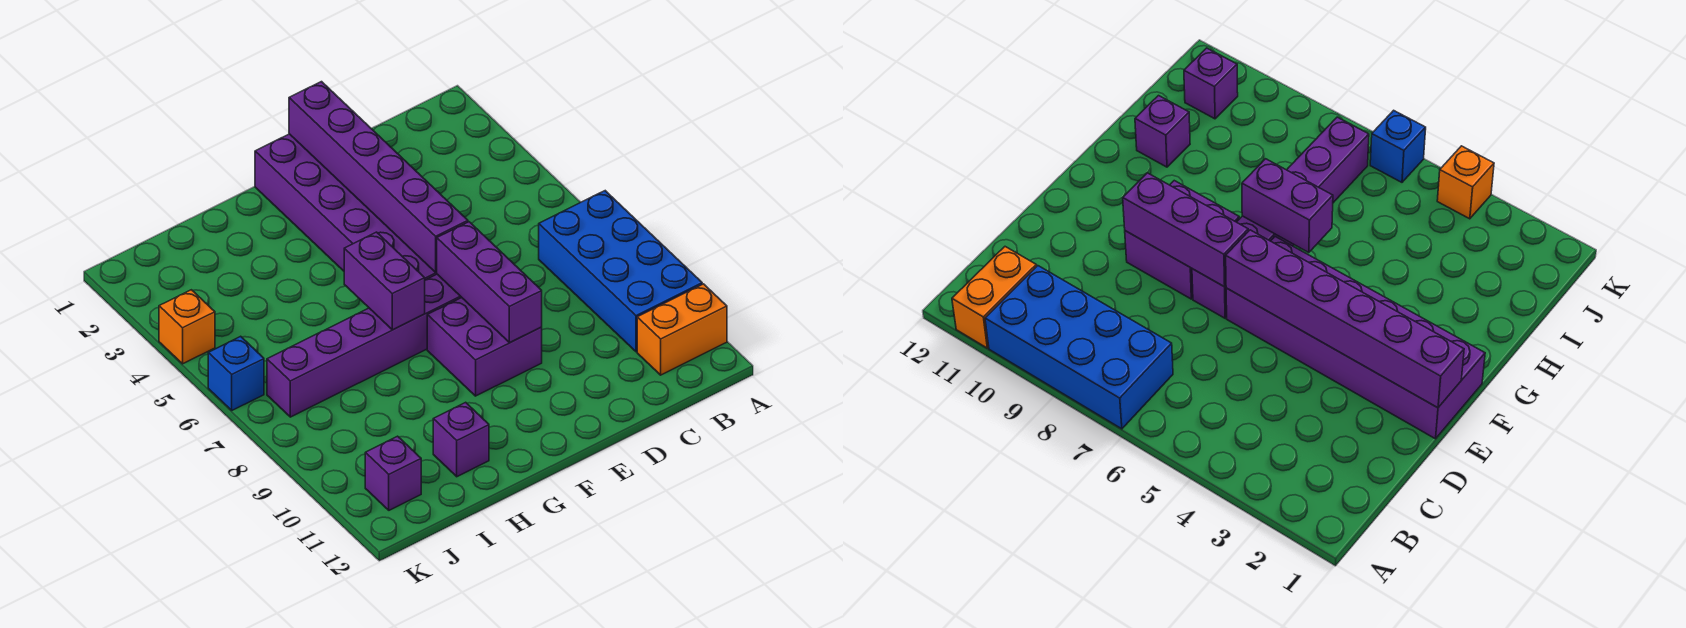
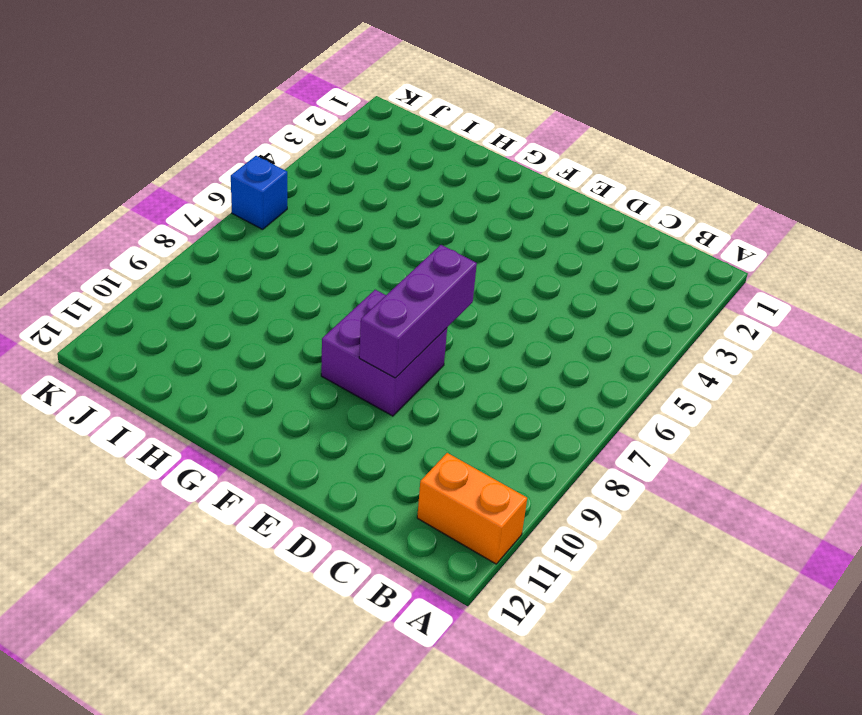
none -> blue brick A7:B10 level 1
none -> purple brick E1:F6 level 1
none -> purple brick E7:J7 level 1

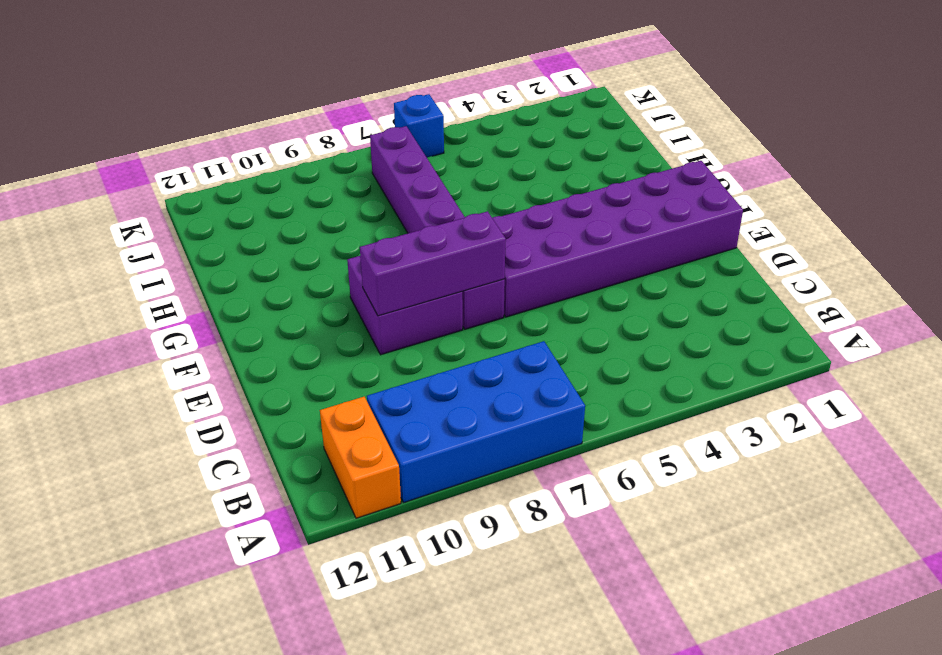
none -> purple brick H11 level 1
none -> purple brick J11 level 1
none -> orange brick K4 level 1

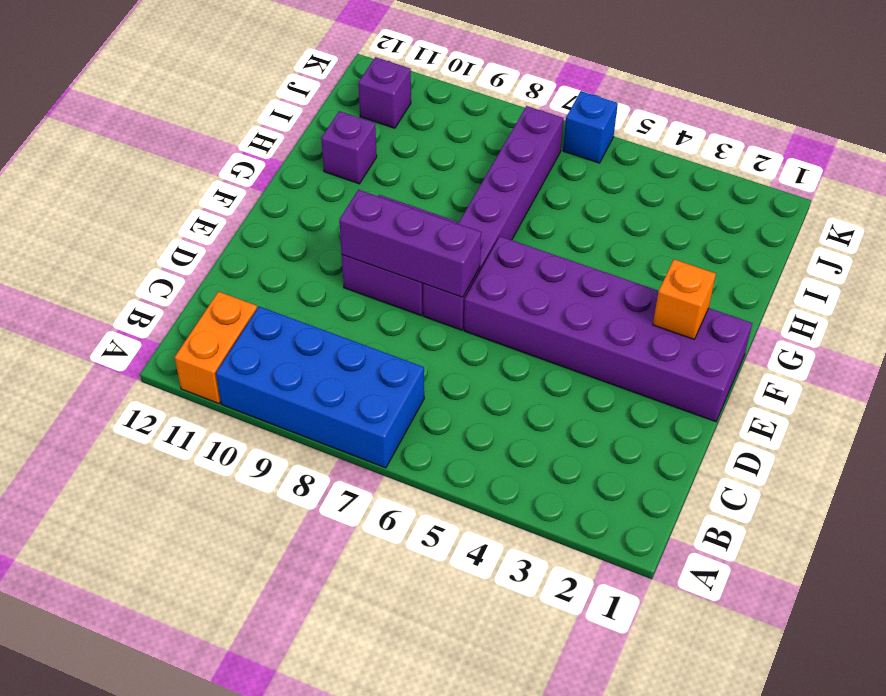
orange brick F2 level 2 -> orange brick K4 level 1
none -> purple brick E1:E6 level 2
none -> purple brick G6:G7 level 2

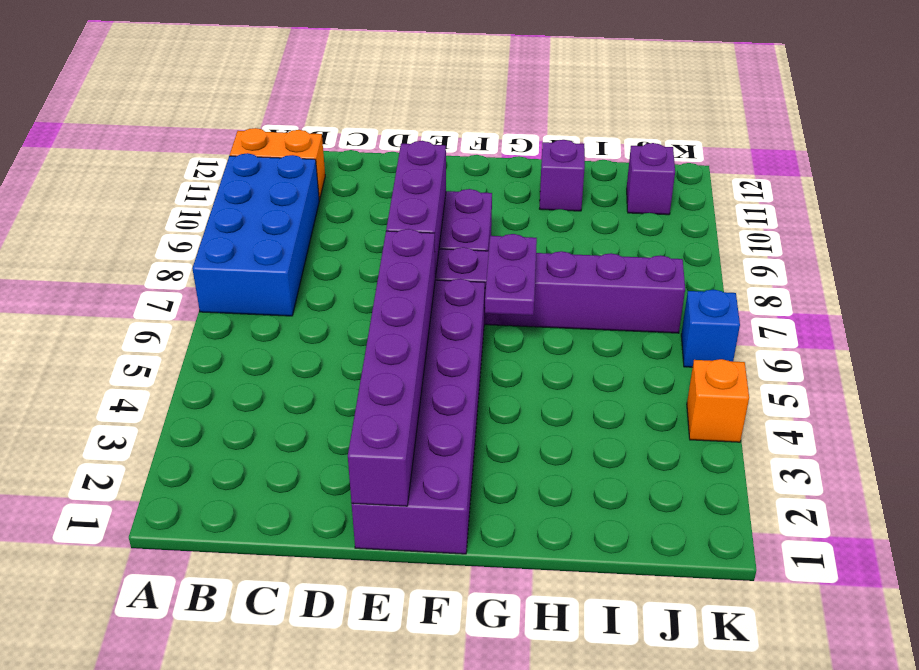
purple plate G6:G7 level 2 -> purple brick G6:G7 level 2

